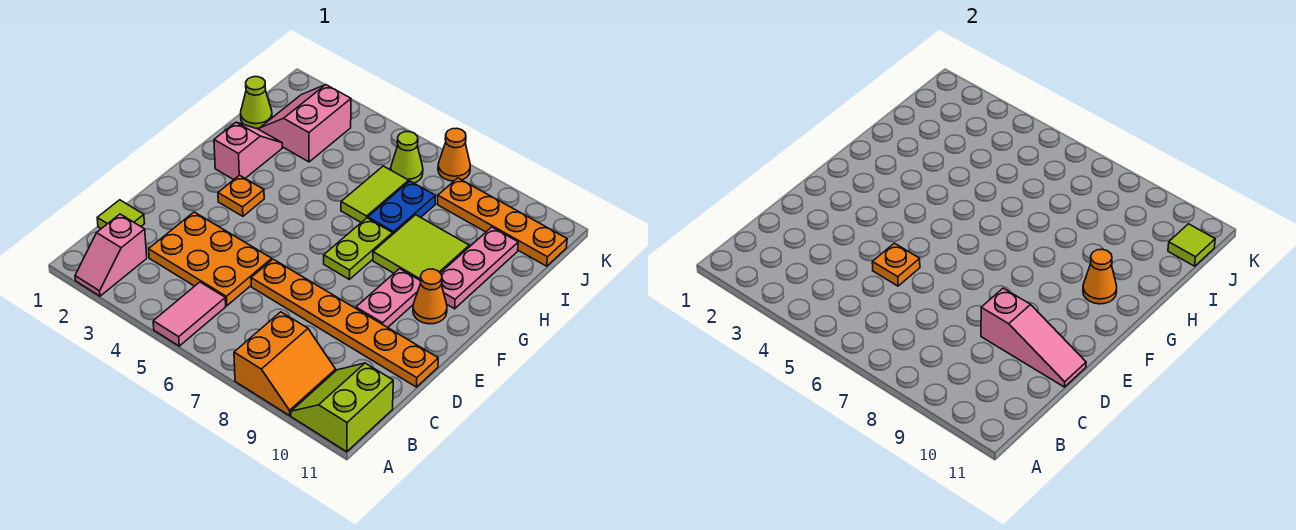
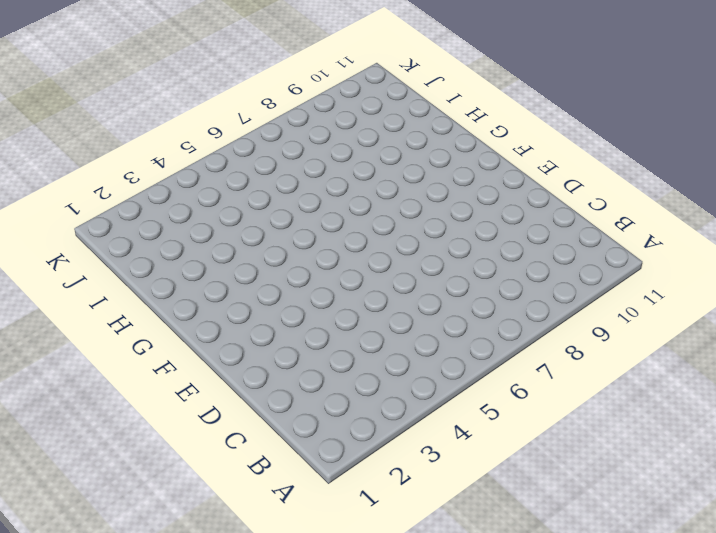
none -> pink slope A2:B2 level 1 top B
none -> pink tile A5:B5 level 1
none -> orange slope A8:B9 level 1 top 8

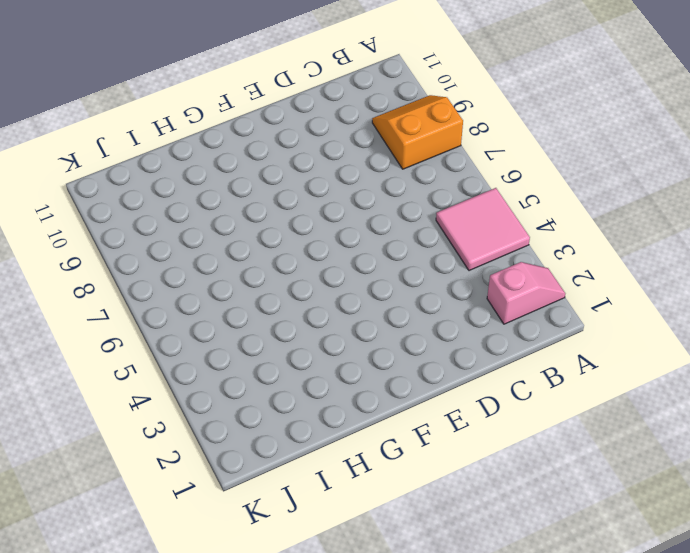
pink tile A4:B5 level 1 -> pink tile A5:B5 level 1
none -> lime slope A10:B11 level 1 top 11
none -> lime tile C1 level 1
none -> orange plate C3:D5 level 1

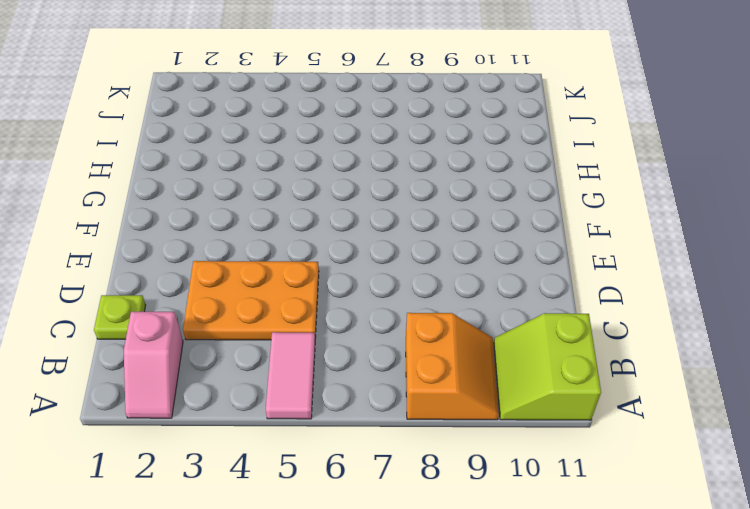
lime plate C1 level 1 -> lime tile C1 level 1
none -> orange plate D6:D11 level 1
none -> pink plate E9:F9 level 1
none -> orange plate F3 level 1

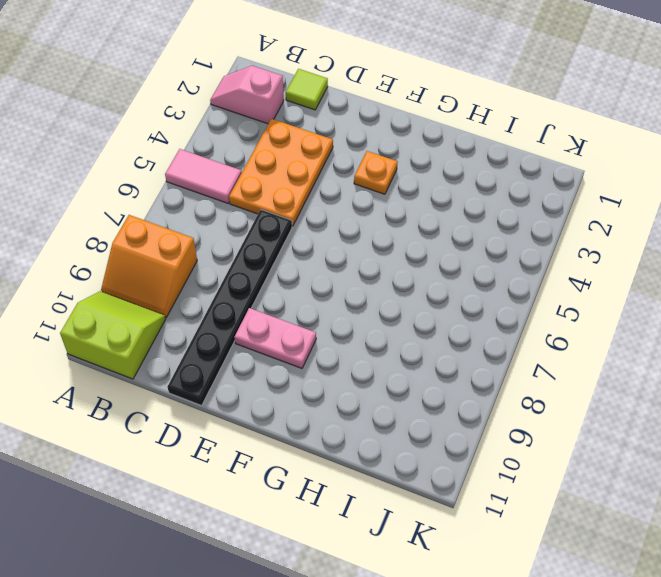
black plate D6:D11 level 1 -> orange plate D6:D11 level 1
none -> lime plate F7:G7 level 1
none -> orange cone F10 level 1
none -> pink slope G2:H2 level 1 top G

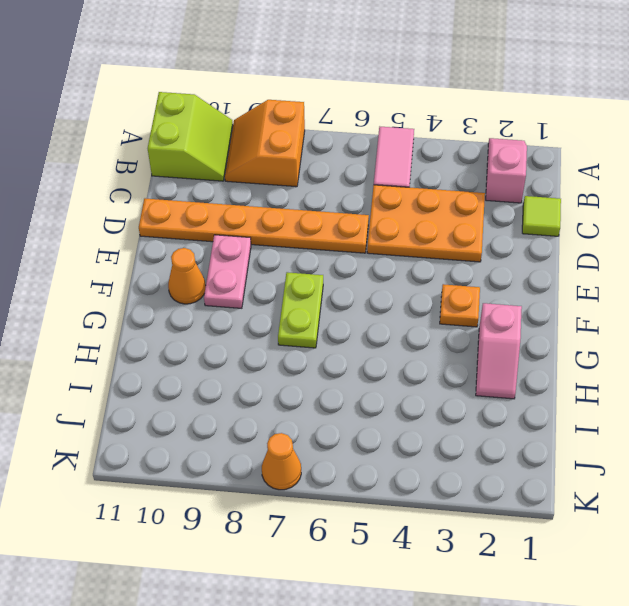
none -> lime tile G8:H9 level 1
none -> pink plate G10:I10 level 1
none -> lime tile H6:I6 level 1

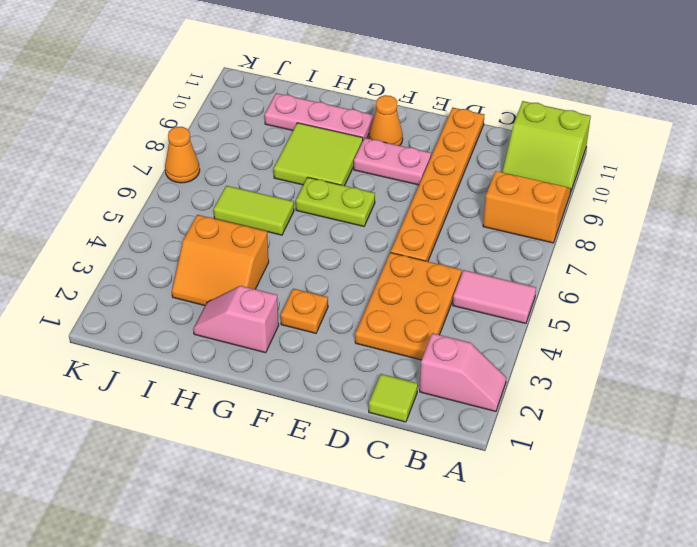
orange slope H3:I4 level 1 top 4 -> pink slope I2:J3 level 1 top 3
none -> blue plate H7:I7 level 1
none -> lime cone I1 level 1
none -> lime cone J6 level 1

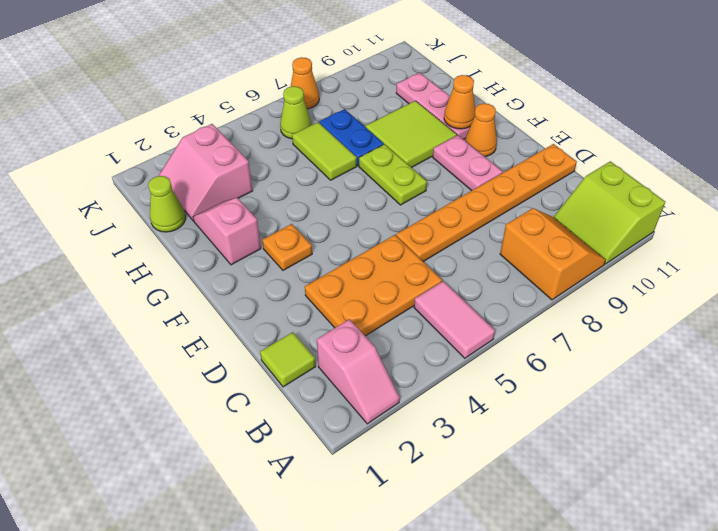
none -> orange plate J8:J11 level 1
none -> orange plate D5 level 2
none -> pink slope D9:D11 level 2 top 9

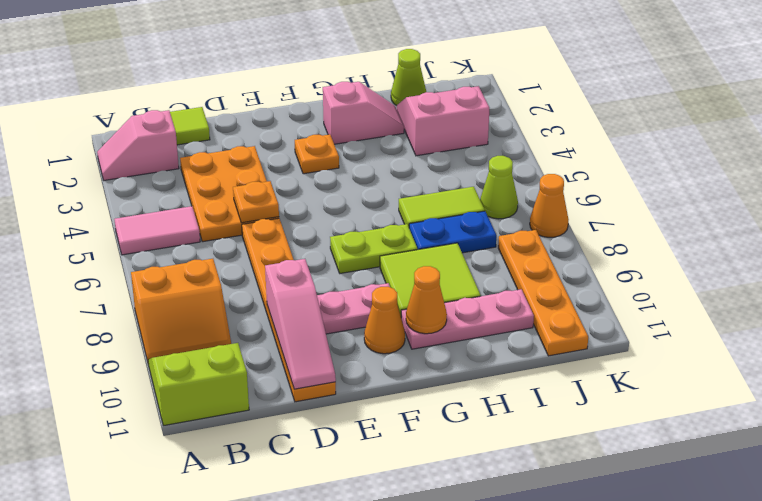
none -> lime tile J11 level 2

